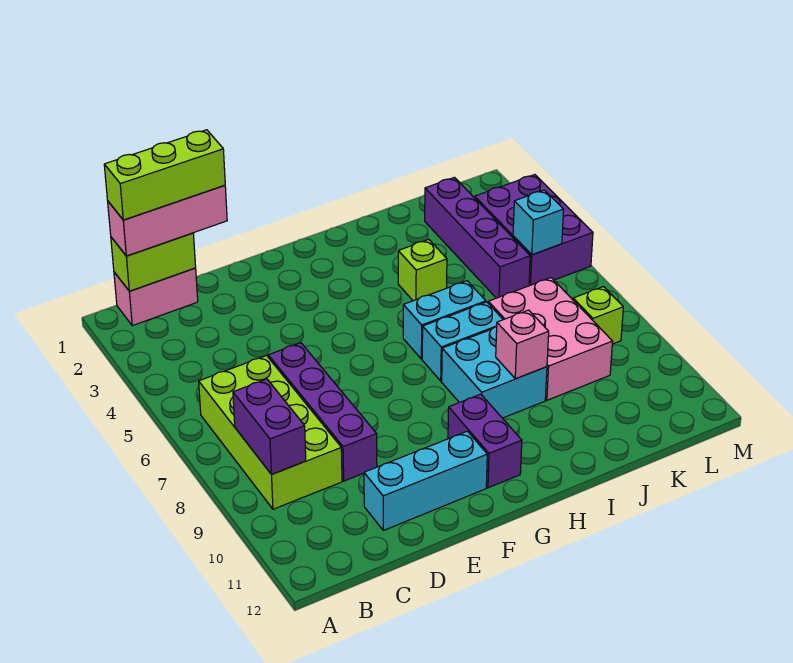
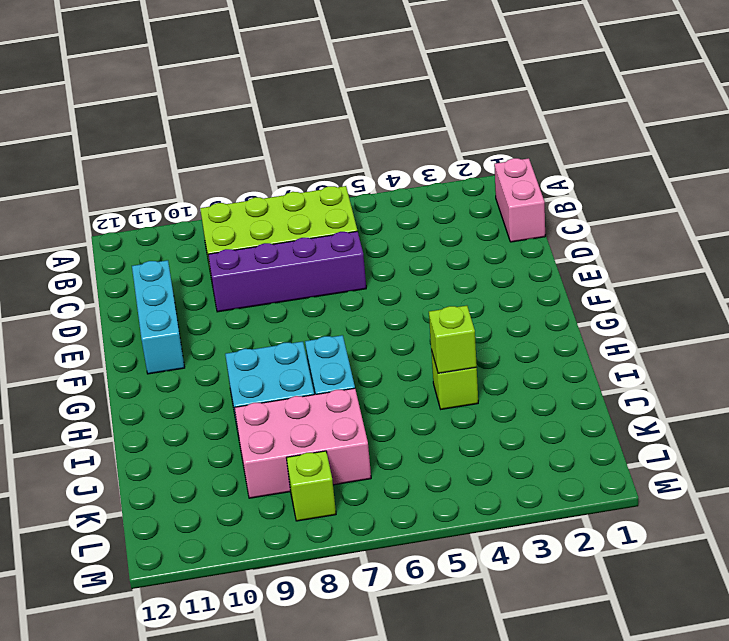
lime brick I4 level 2 -> none
none -> purple brick G10:G11 level 1
none -> cyan brick H6:I6 level 1
none -> purple brick K2:K5 level 1

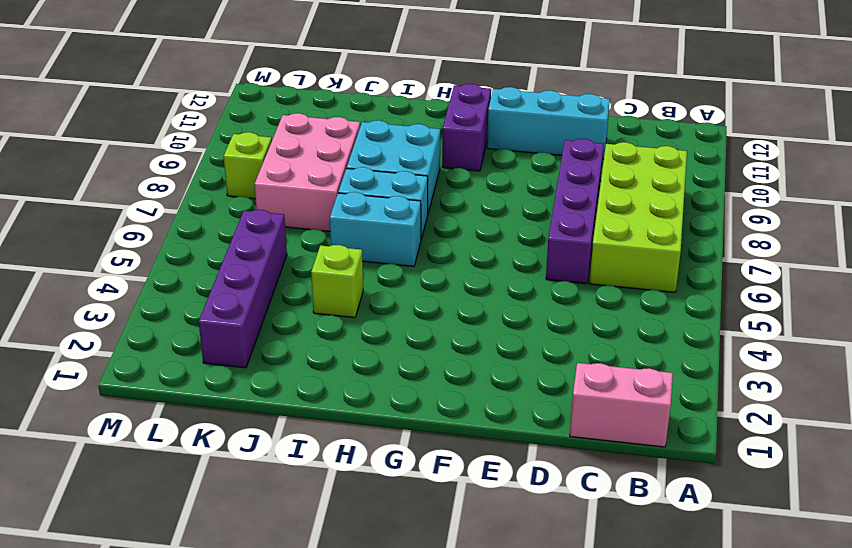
none -> purple brick L3:M5 level 1
none -> lime brick B1:C1 level 2
none -> purple brick B8:B9 level 2

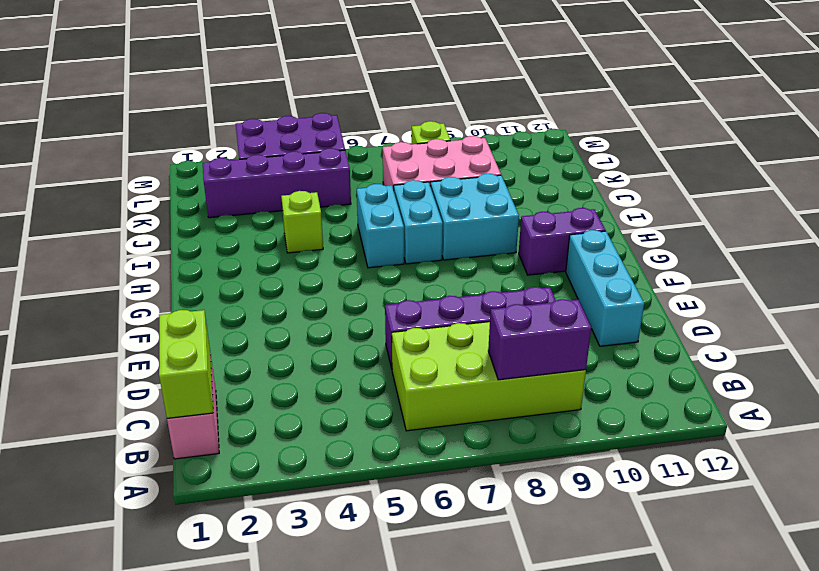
none -> pink brick I9 level 2
none -> cyan brick L5 level 2
none -> pink brick B1:D1 level 3

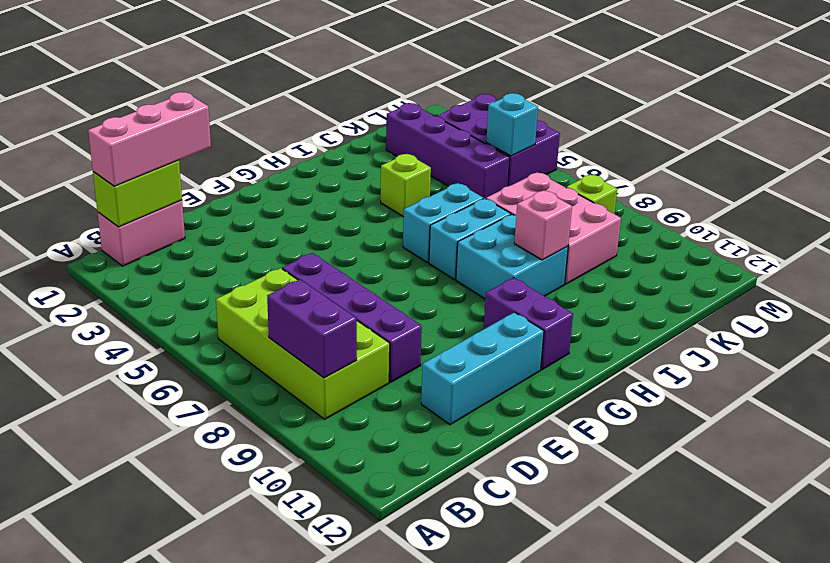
none -> lime brick B1:D1 level 4

